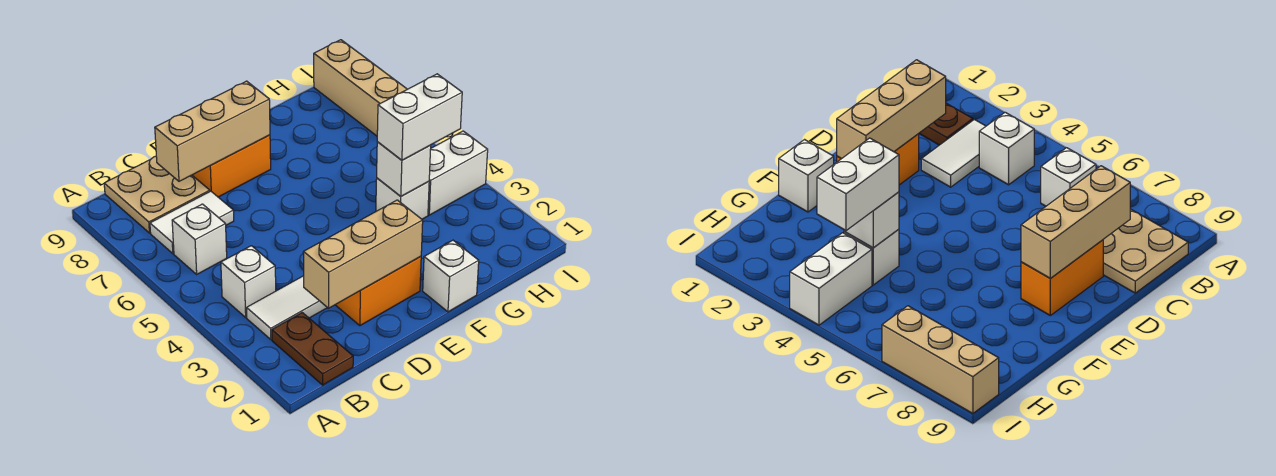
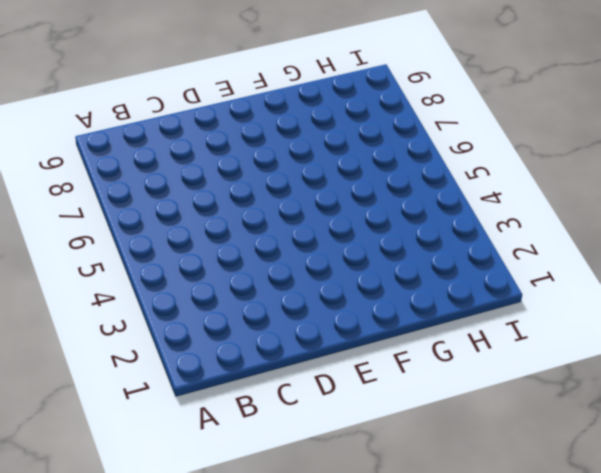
none -> brown plate B1:B2 level 1
none -> white tile B3:C3 level 1
none -> white brick B4 level 1

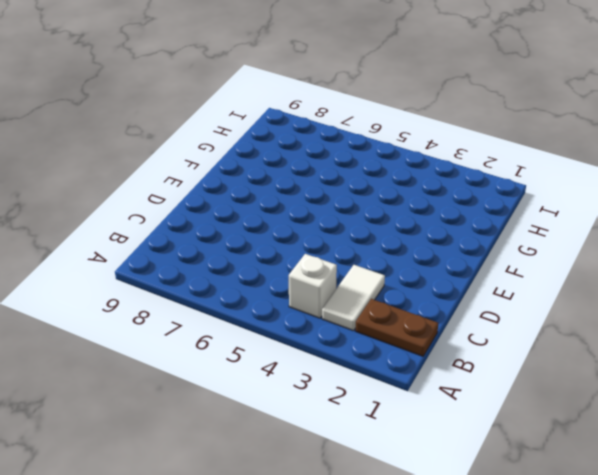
none -> white brick B6 level 1
none -> white tile B7:C7 level 1
none -> tan plate B8:C9 level 1

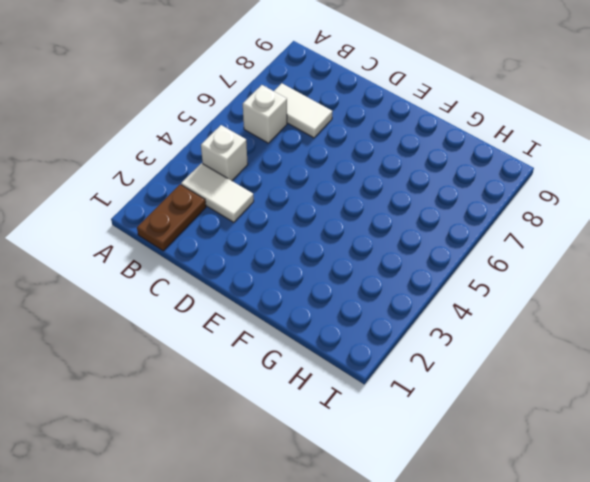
none -> tan plate B8:C9 level 1
none -> orange brick D2:E2 level 1
none -> orange brick D8:E8 level 1

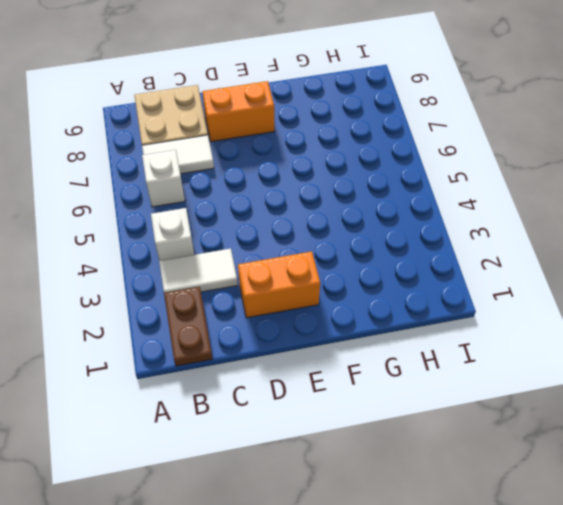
none -> white brick F1 level 1
none -> white brick G4 level 1
none -> white brick H4:I4 level 1

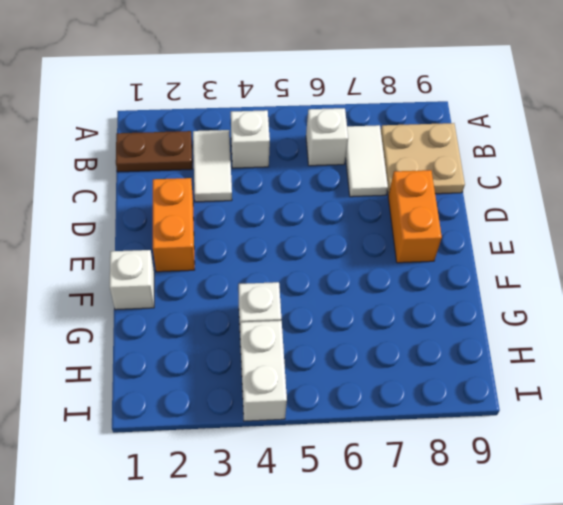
none -> tan brick I7:I9 level 1
none -> tan brick C2:E2 level 2
none -> tan brick C8:E8 level 2

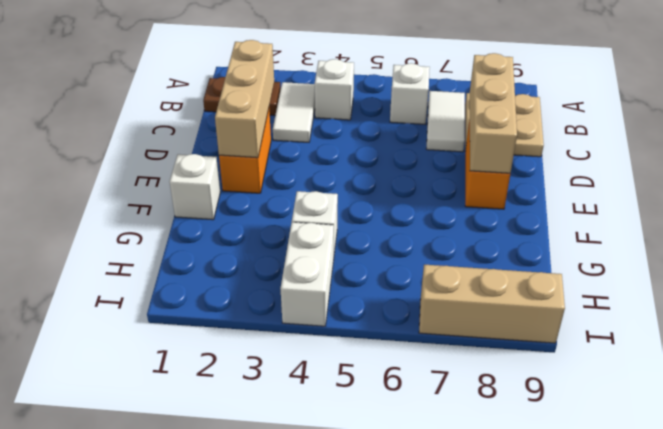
none -> white brick G4 level 2
none -> white brick G4:H4 level 3

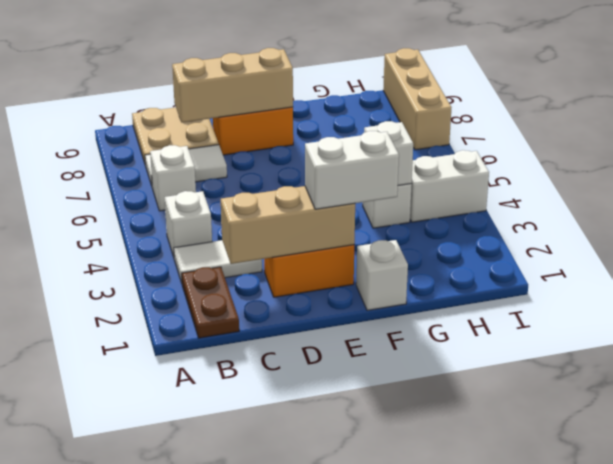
white brick E2:F2 level 3 -> white brick G4:H4 level 3

